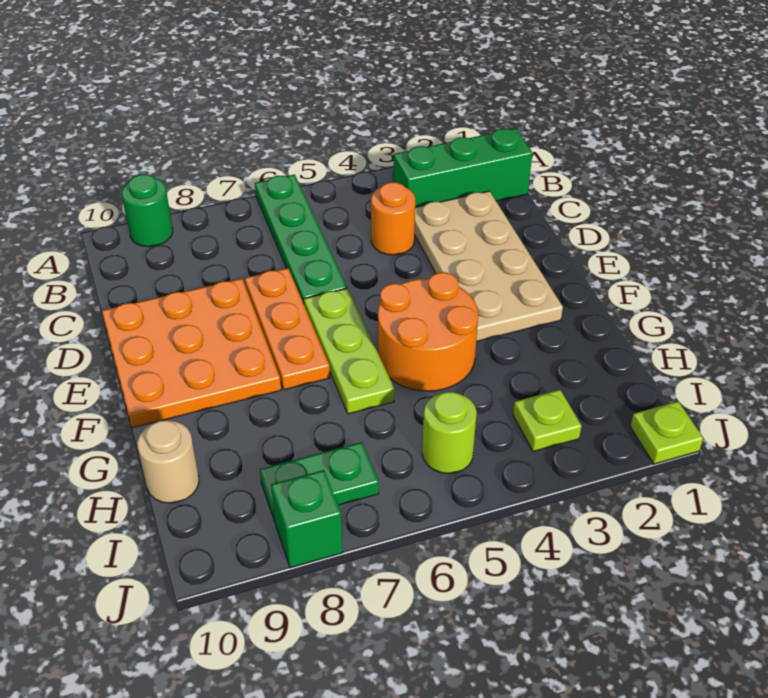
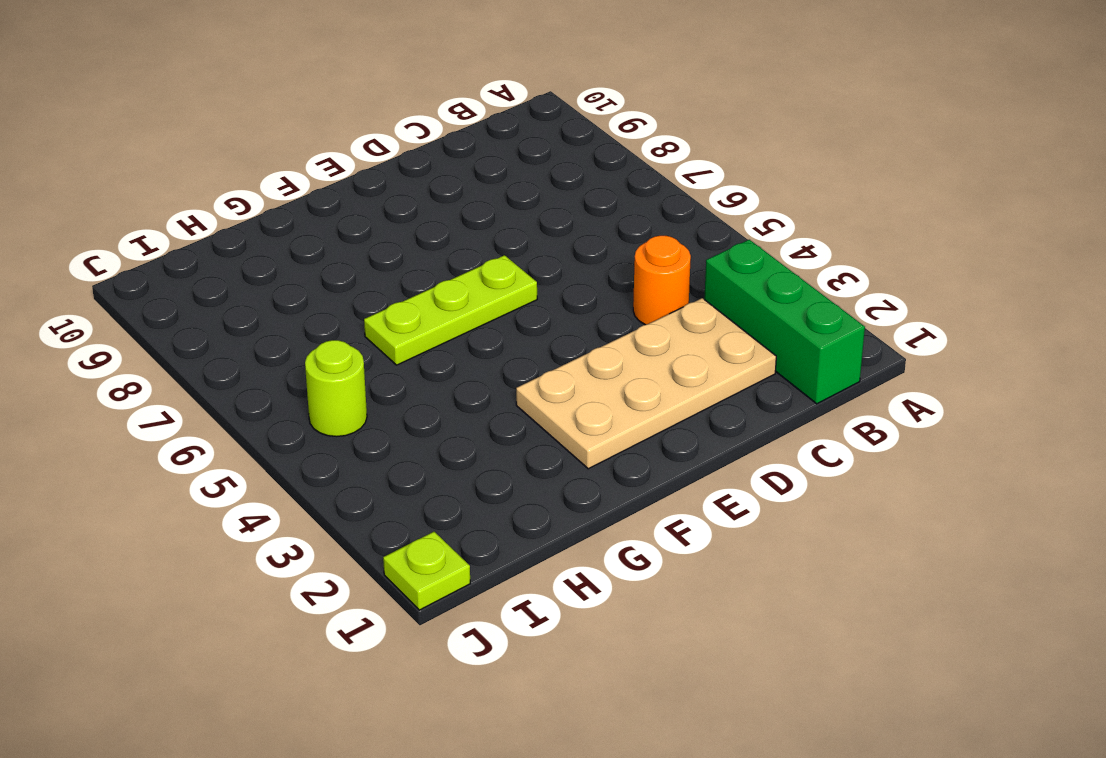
none -> green plate A6:D6 level 1
none -> green round brick A9 level 1
none -> orange plate D7:F7 level 1

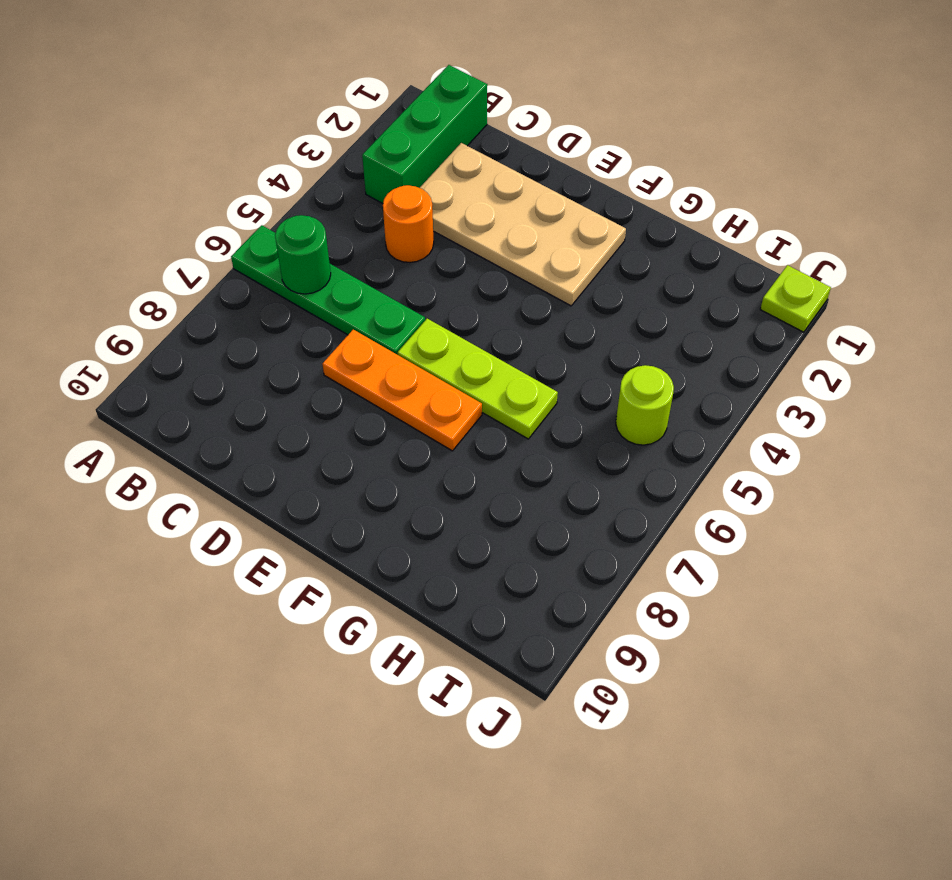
green round brick B6 level 2 -> green round brick A9 level 1
none -> orange plate D8:F10 level 1
none -> orange round brick F4:G5 level 1
none -> tan round brick H10 level 1

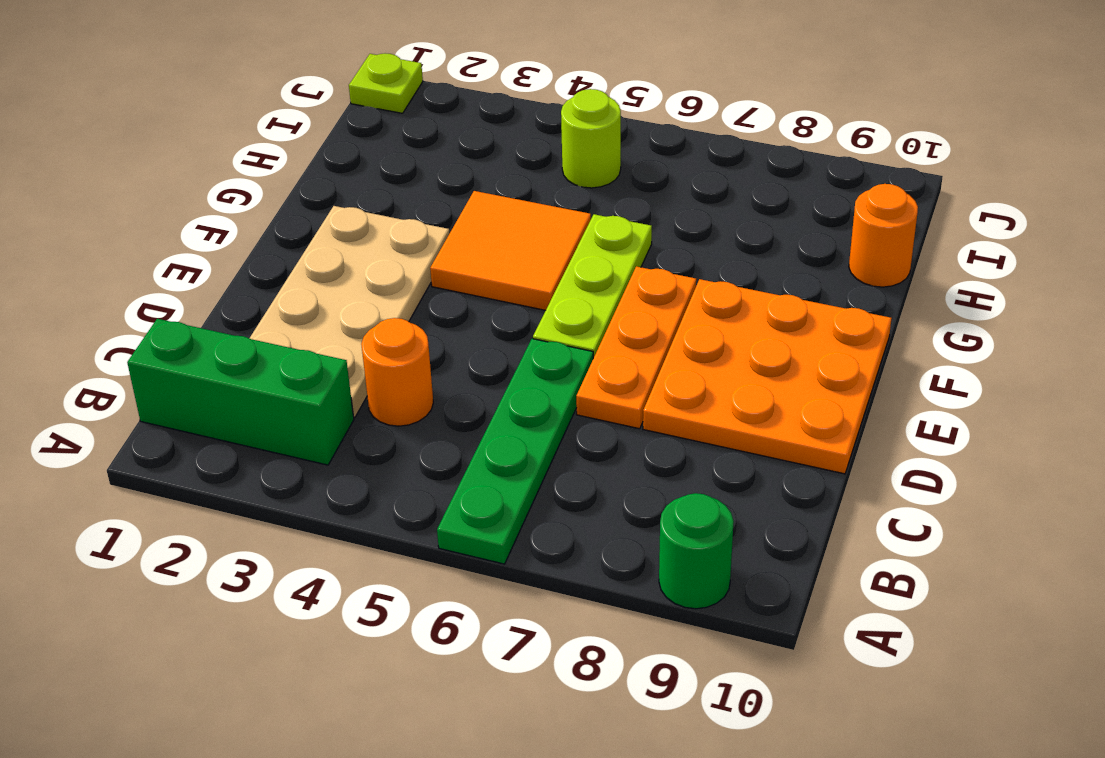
orange tile F4:G5 level 1 -> orange round brick F4:G5 level 1
orange round brick H10 level 1 -> tan round brick H10 level 1
none -> lime plate I3 level 1
none -> green plate I7:I8 level 1
none -> green brick J8 level 1

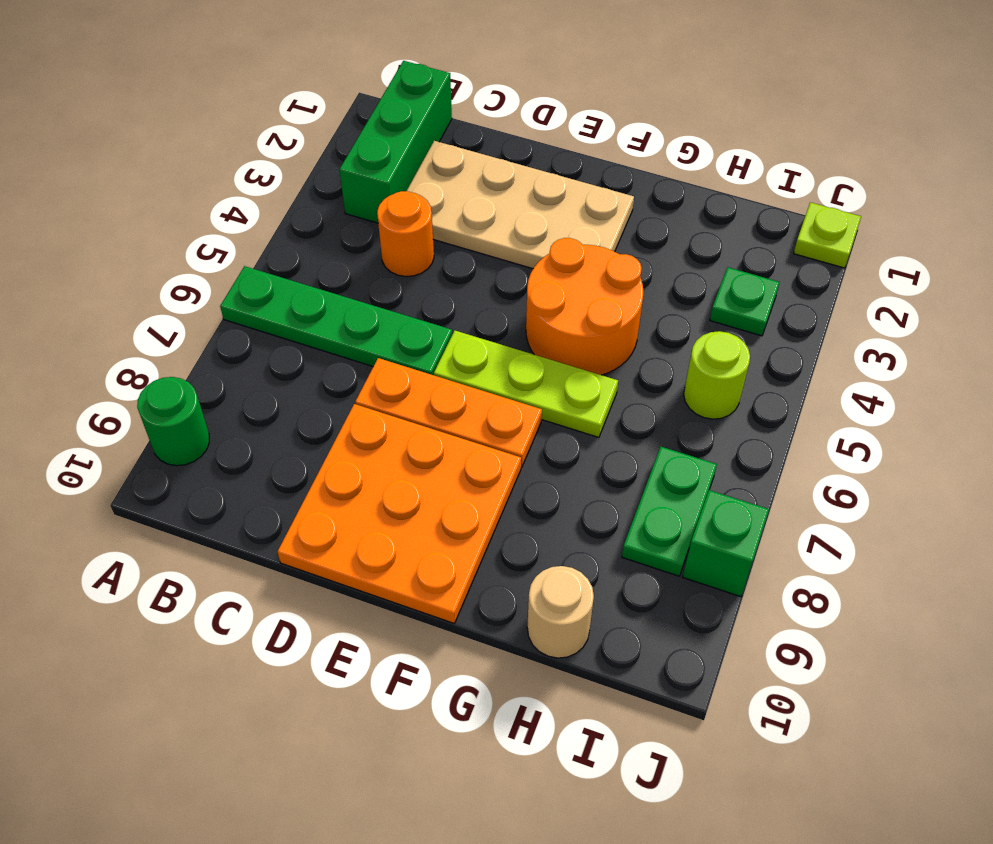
green plate I3 level 1 -> lime plate I3 level 1

